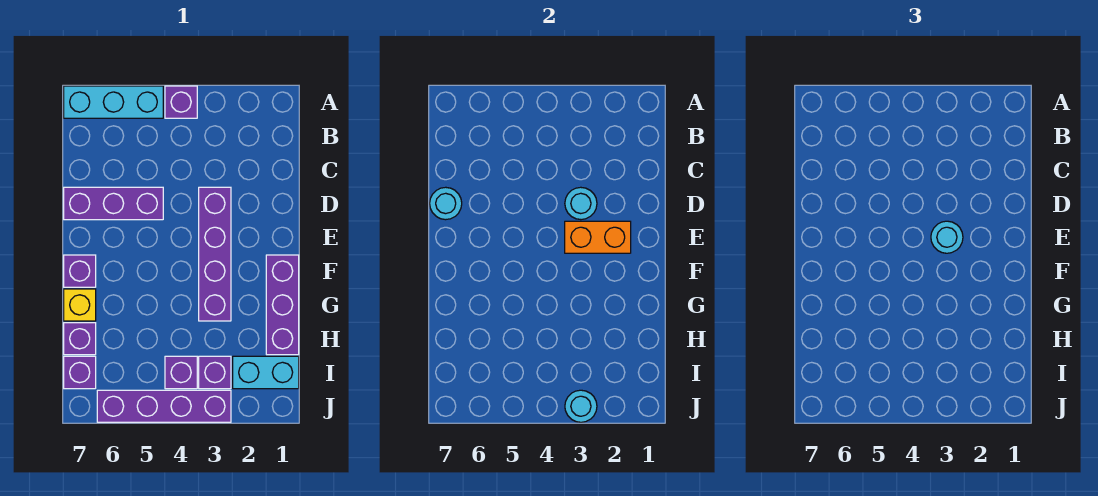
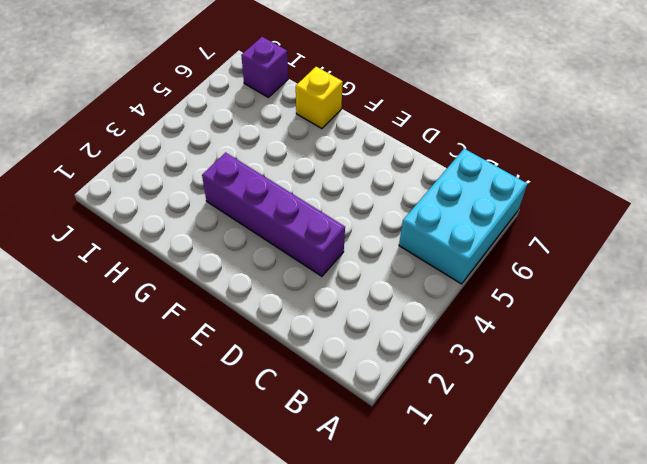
cyan brick A5:B7 level 1 -> cyan brick A5:A7 level 1
none -> purple brick A4 level 1
none -> purple brick D5:D7 level 1
none -> purple brick F1:H1 level 1

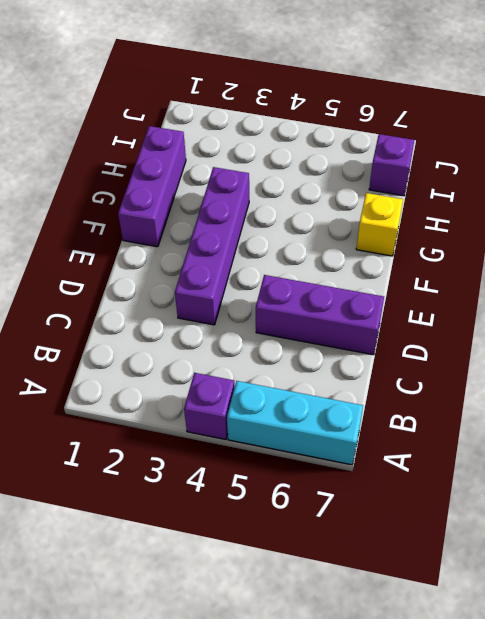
none -> purple brick F7 level 1
none -> purple brick H7 level 1
none -> cyan brick I1:I2 level 1

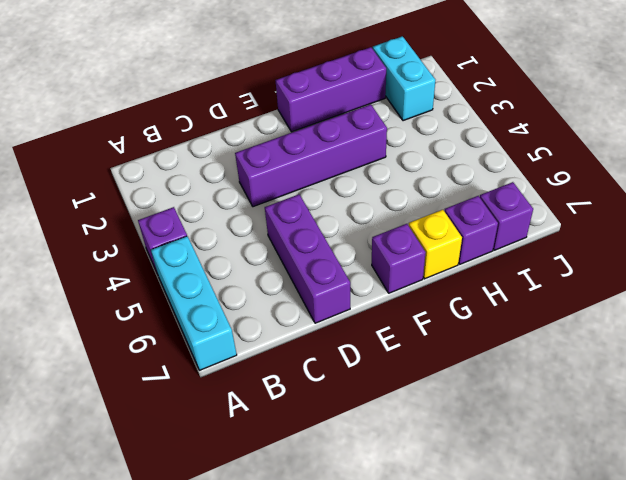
none -> purple brick I3 level 1
none -> purple brick I4 level 1
none -> purple brick J3:J6 level 1

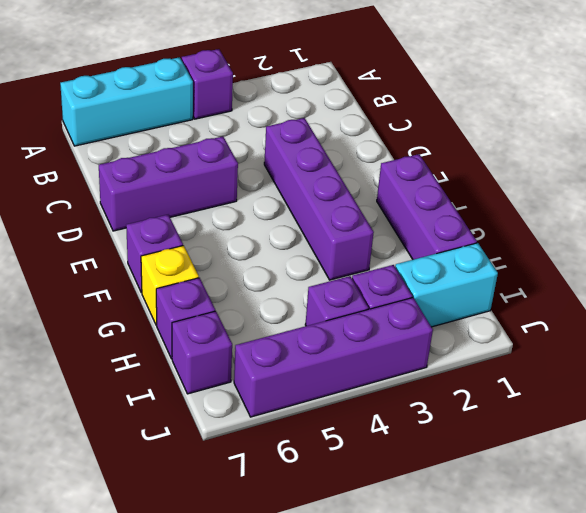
none -> cyan round brick D3 level 2
none -> cyan round brick D7 level 2
none -> orange brick E2:E3 level 2

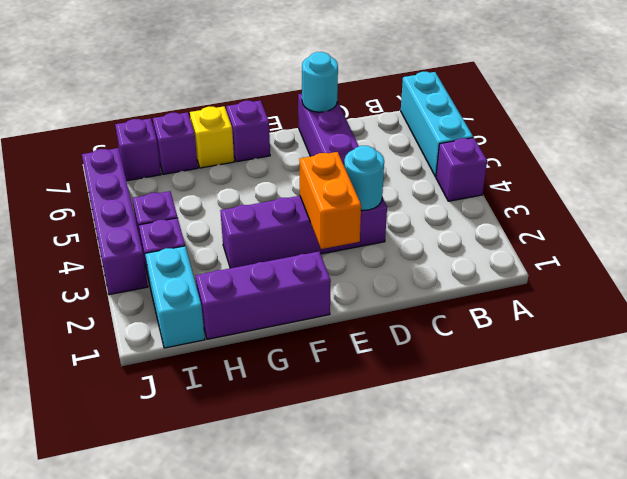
none -> cyan round brick J3 level 2
none -> cyan round brick E3 level 3

